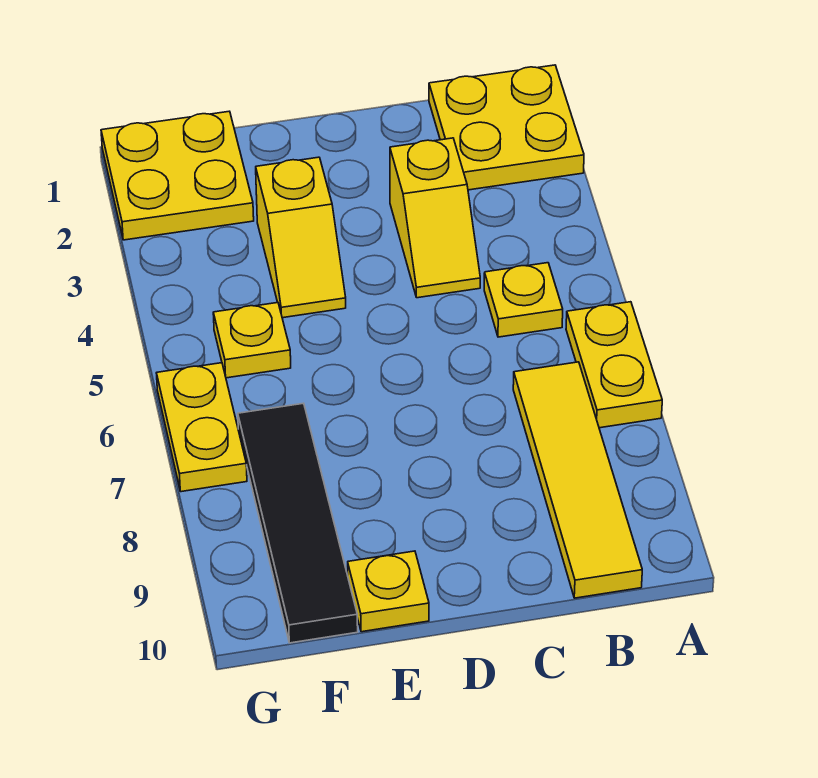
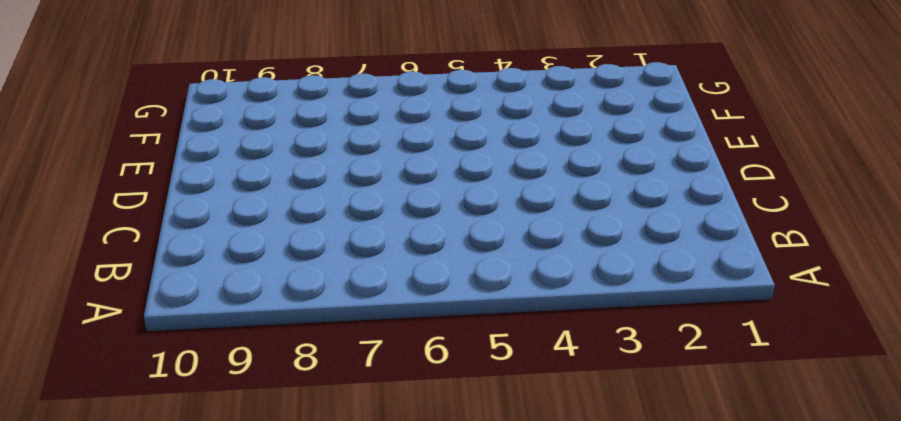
none -> yellow plate A1:B2 level 1
none -> yellow plate A6:A7 level 1

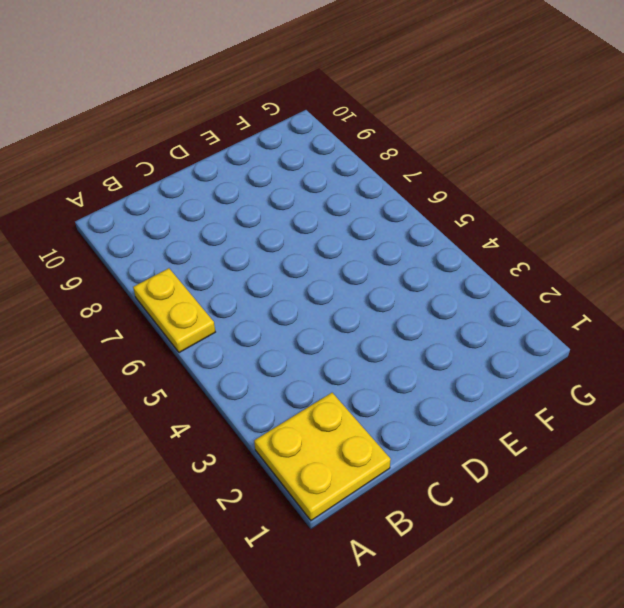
none -> yellow plate B5 level 1
none -> yellow tile B7:B10 level 1

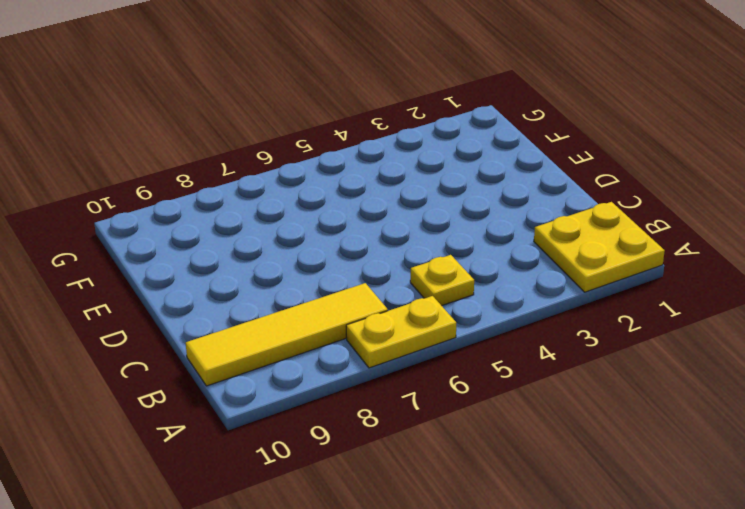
none -> yellow slope C3:C4 level 1 top 3
none -> yellow slope E3:E4 level 1 top 3

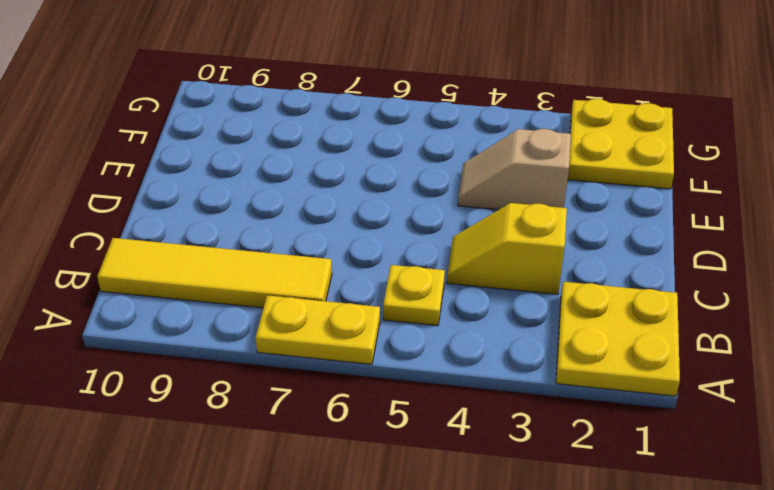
tan slope E3:E4 level 1 top 3 -> yellow slope E3:E4 level 1 top 3
none -> yellow plate E10 level 1
none -> yellow plate F5 level 1

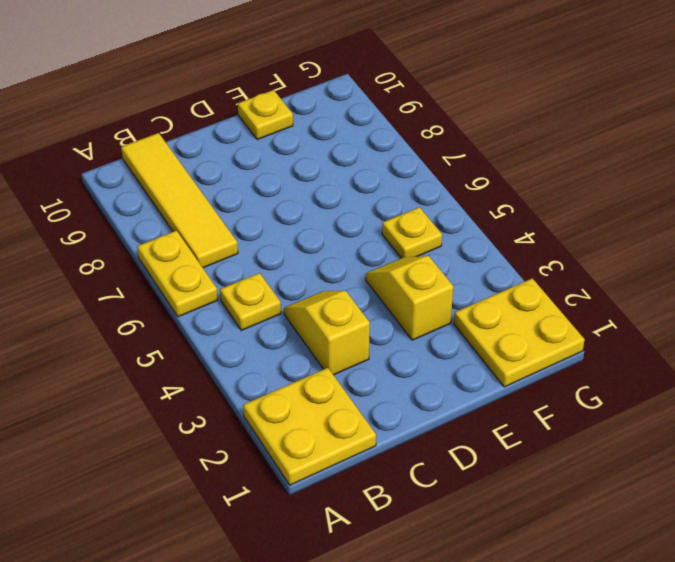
none -> black tile F7:F10 level 1
none -> yellow plate G6:G7 level 1

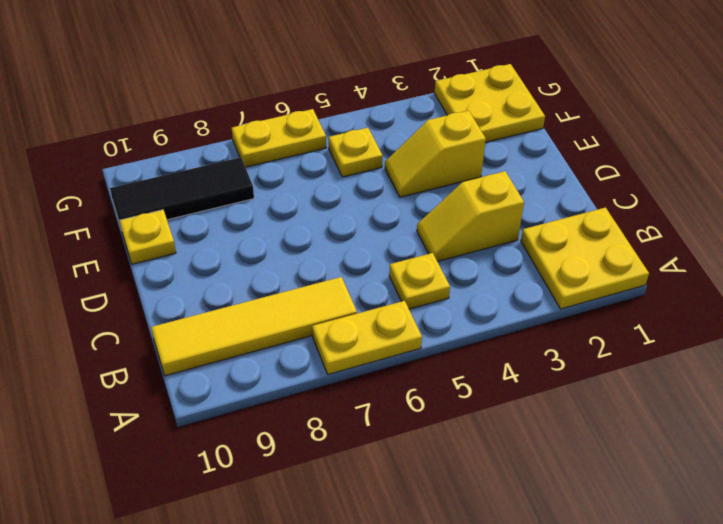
black tile F8:F10 level 1 -> black tile F7:F10 level 1

